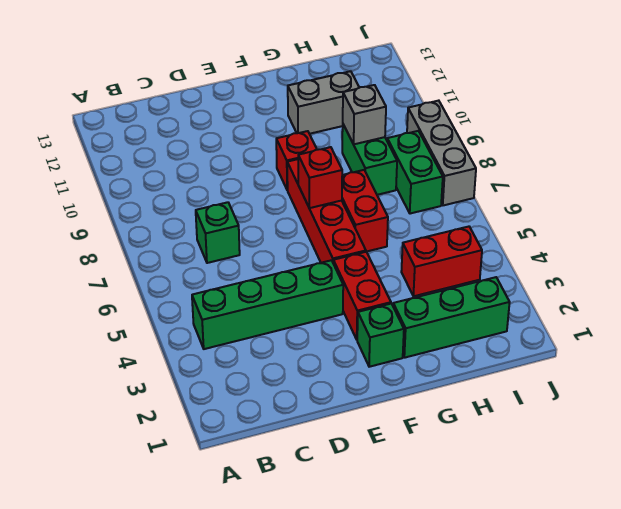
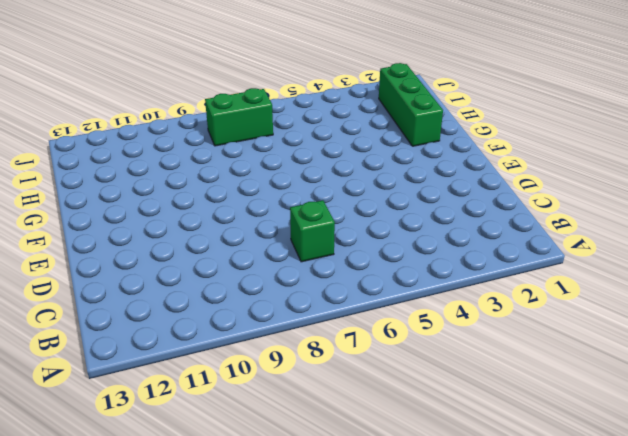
none -> green brick B4:E4 level 1
none -> green brick F2 level 1
none -> red brick F3:F4 level 1

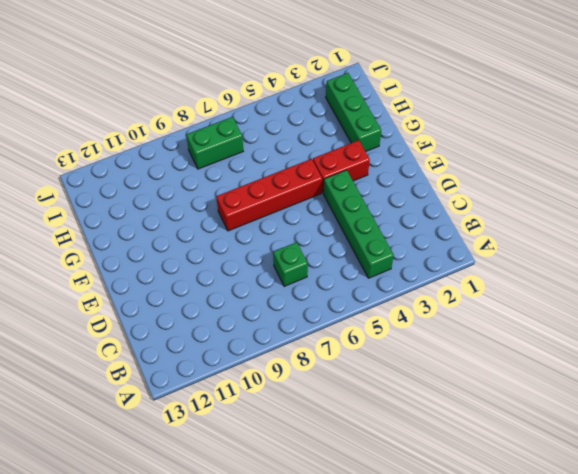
none -> green brick F2 level 1
none -> red brick F9 level 1
none -> red brick G6:G7 level 1

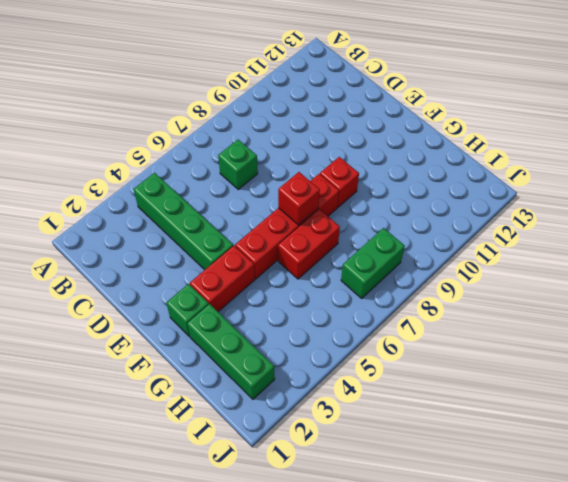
none -> grey brick G11:H11 level 1
none -> red brick H4:I4 level 1
none -> green brick H8:H9 level 1

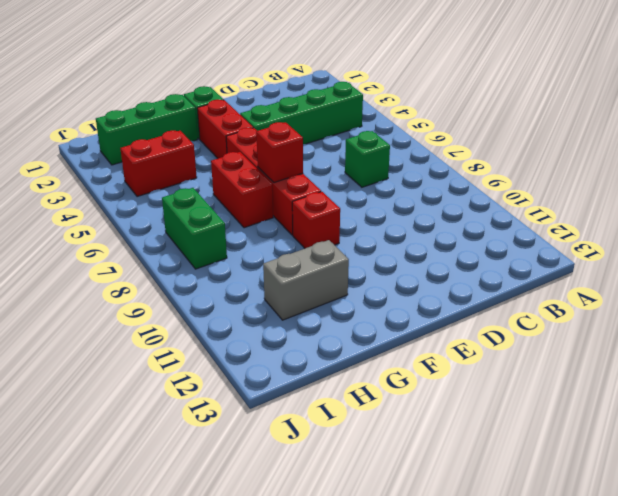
none -> green brick H8:H9 level 1
none -> grey brick J7:J9 level 1
none -> grey brick H9 level 2

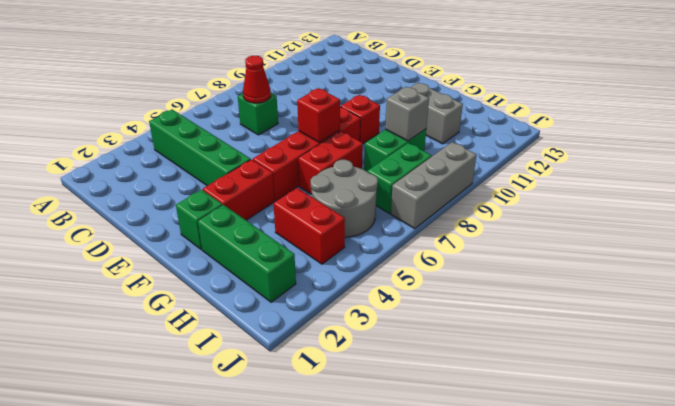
red cone C7 level 2 -> none
grey round brick H5:I6 level 1 -> none

